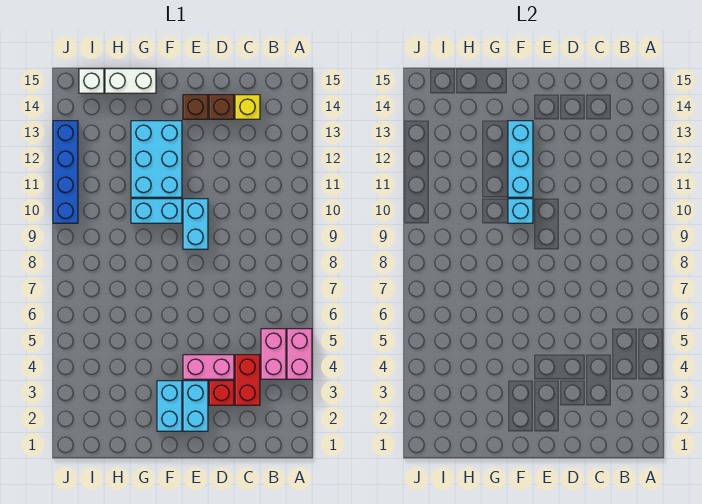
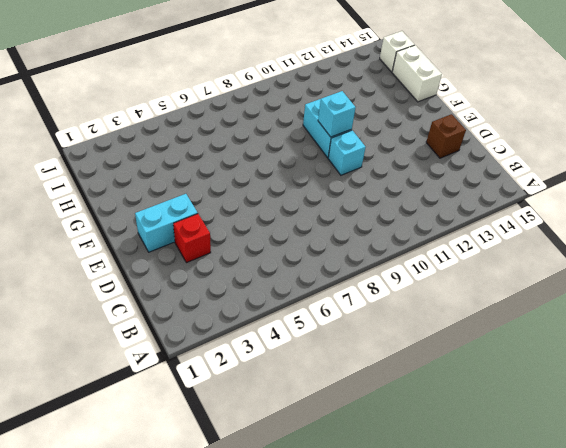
cyan brick E10 level 1 -> cyan brick E9:E10 level 1
none -> pink brick A4:A5 level 1
none -> pink brick B4:B5 level 1
none -> red brick C3:C4 level 1

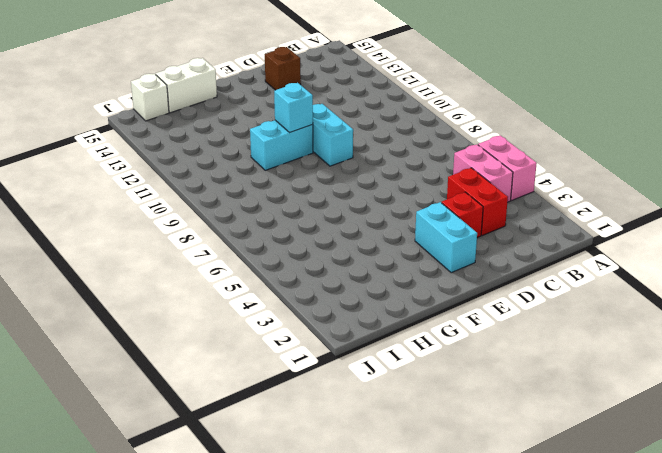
none -> yellow brick C14 level 1
none -> pink brick D4:E4 level 1
none -> brown brick E14 level 1

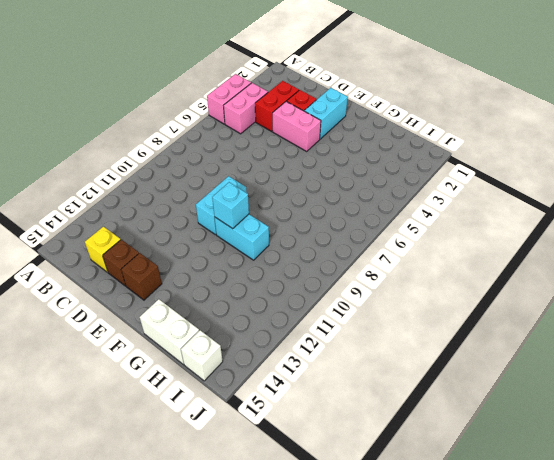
none -> cyan brick F2:F3 level 1
none -> cyan brick F11:G13 level 1
none -> blue brick J10:J13 level 1

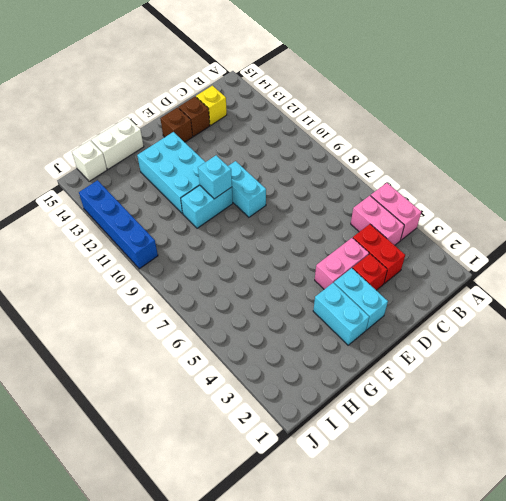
none -> cyan brick F11:F13 level 2

